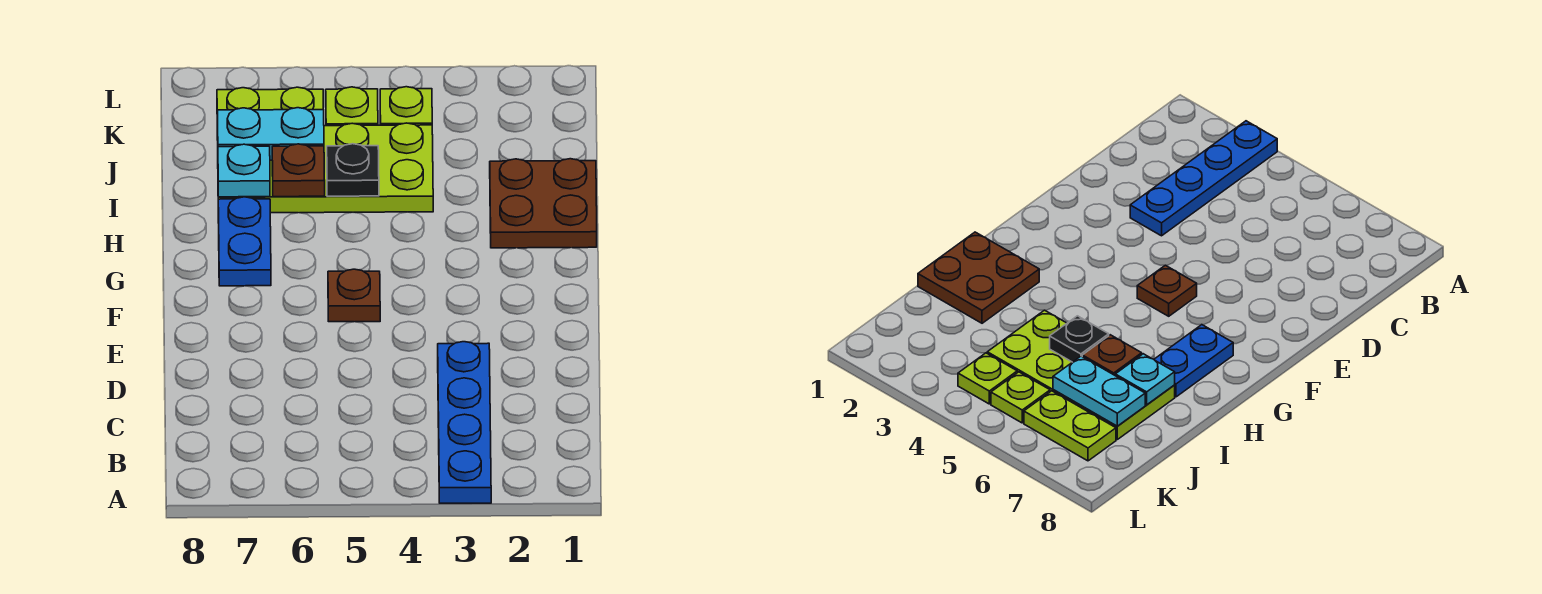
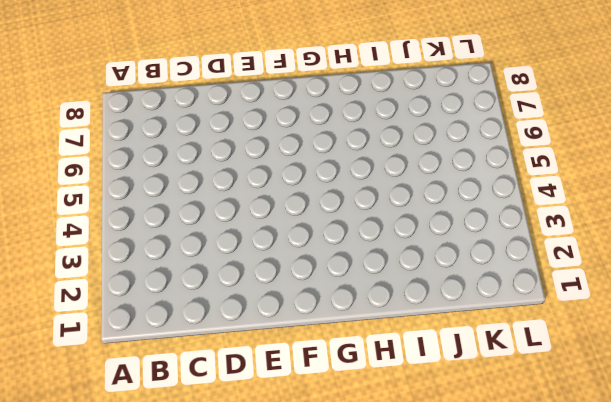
none -> blue plate A3:D3 level 1
none -> brown plate F5 level 1
none -> blue plate G7:H7 level 1

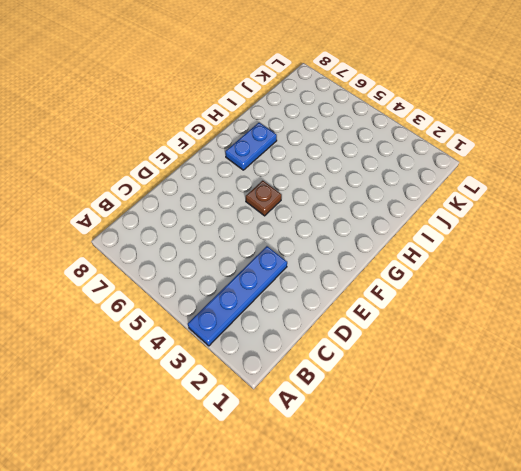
none -> brown plate H1:I2 level 1
none -> lime plate I4:J7 level 1
none -> lime plate K4 level 1

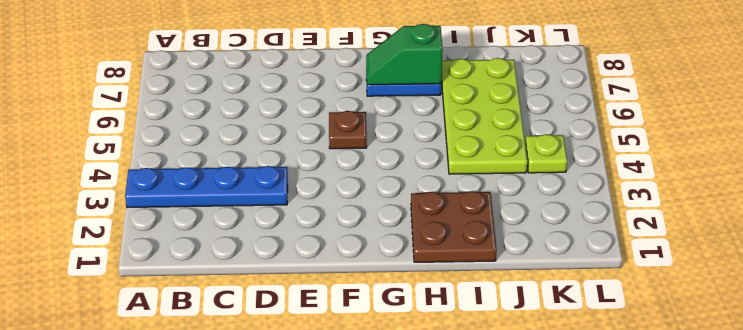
green slope G7:H7 level 2 top H -> none
none -> lime plate K5 level 1
none -> lime plate K6:K7 level 1
none -> black plate I5 level 2

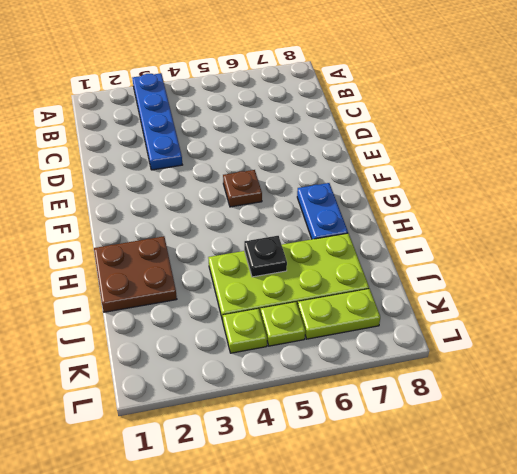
none -> brown plate I6 level 2
none -> cyan plate I7 level 2
none -> cyan plate J6:J7 level 2

